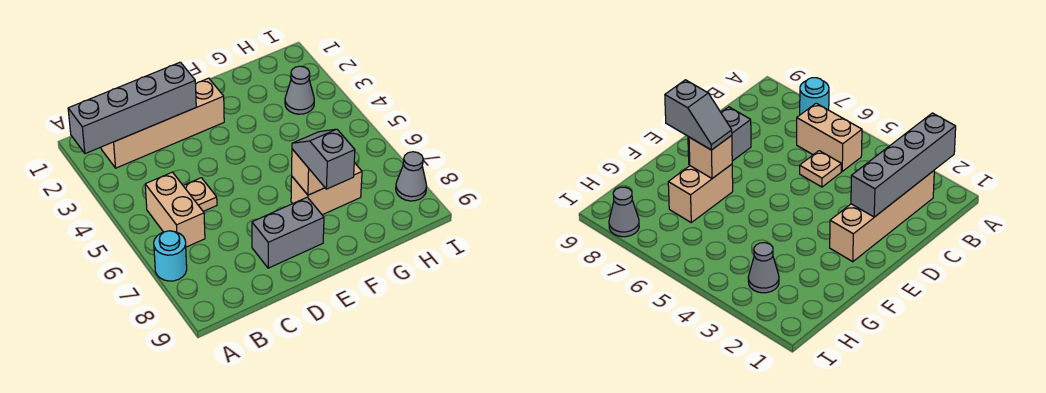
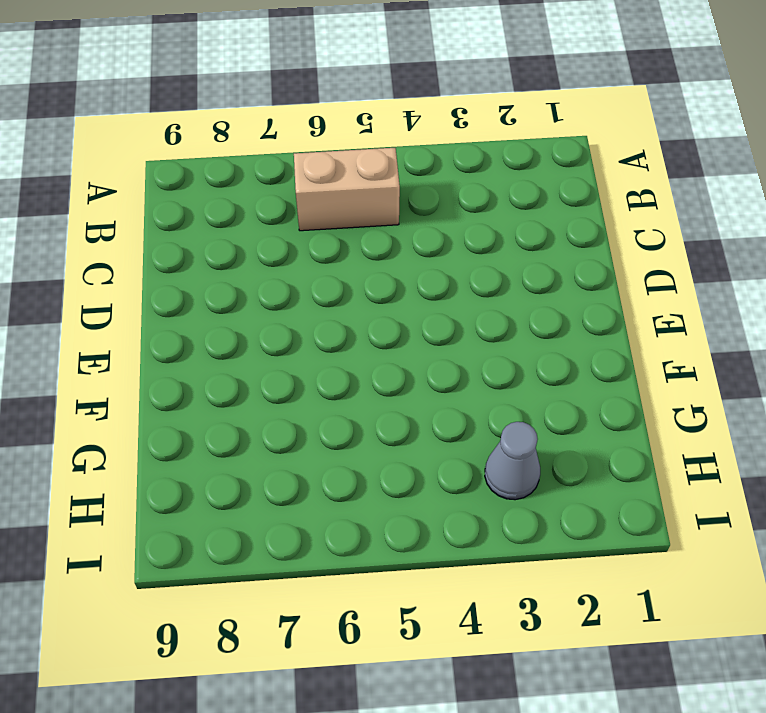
none -> cyan round brick A7 level 1
none -> tan brick B2:E2 level 1

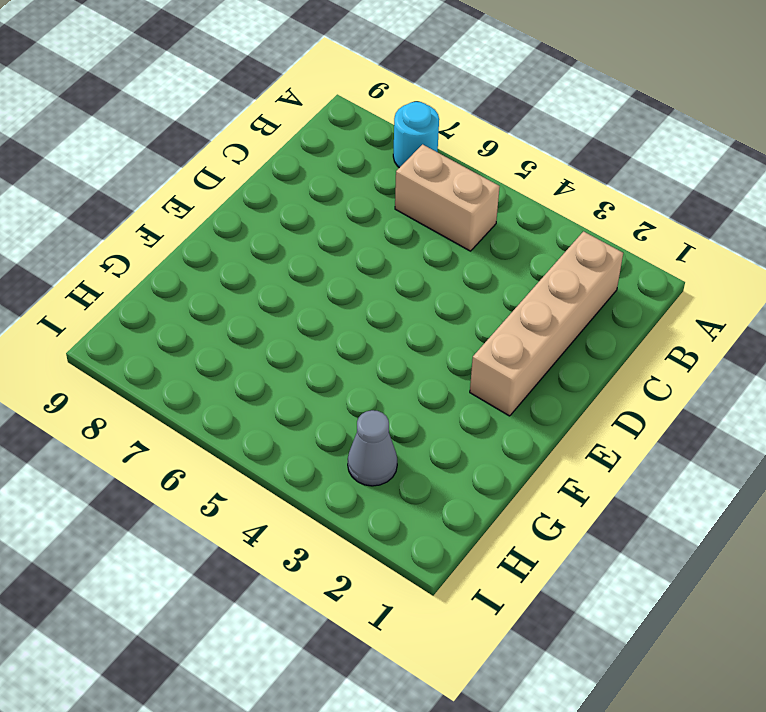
none -> tan plate C5 level 1
none -> grey brick D8:E8 level 1

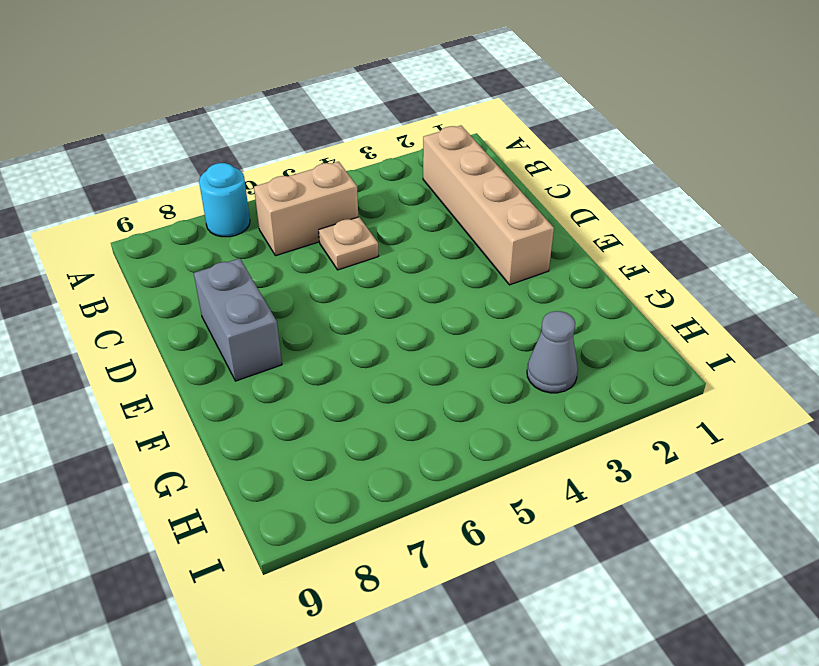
none -> tan brick F7:G7 level 1
none -> grey cone I8 level 1

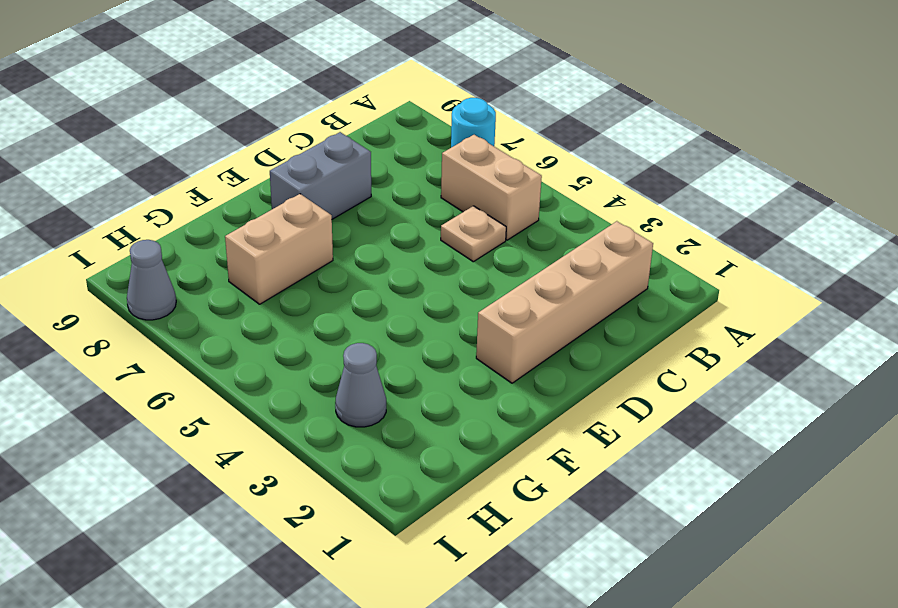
none -> grey brick A2:D2 level 2
none -> tan brick F7 level 2

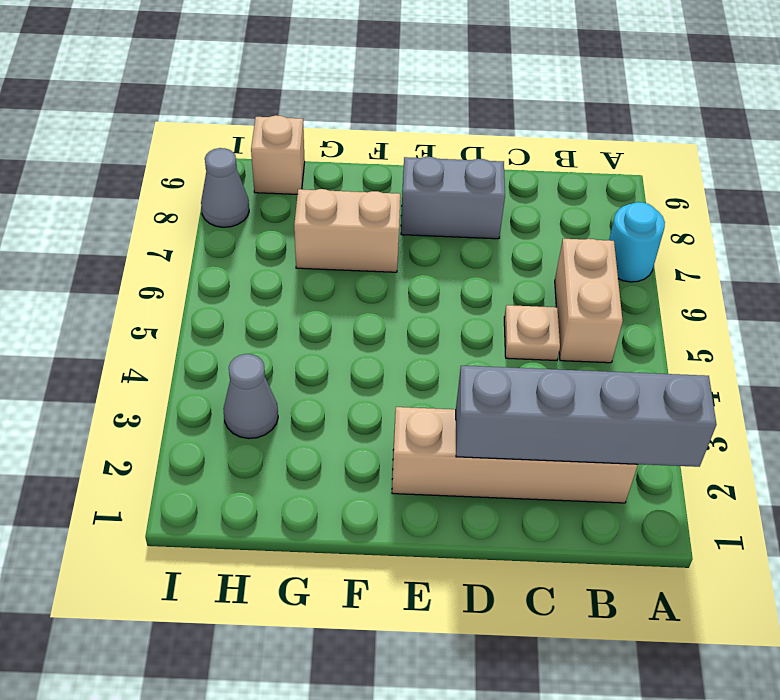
tan brick H9 level 1 -> tan brick F7 level 2
none -> grey slope F7:F8 level 3 top 8

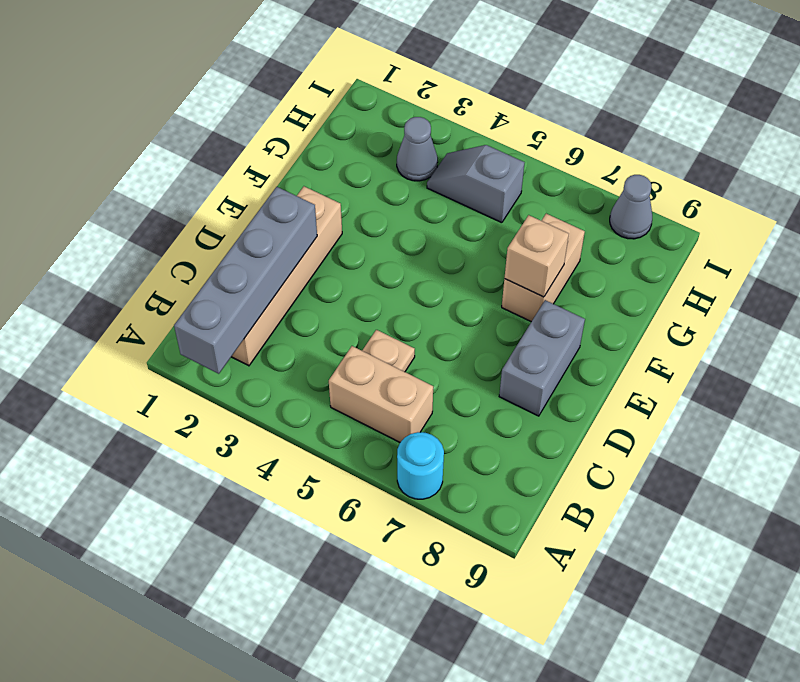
grey slope H4:H5 level 1 top 5 -> grey slope F7:F8 level 3 top 8

